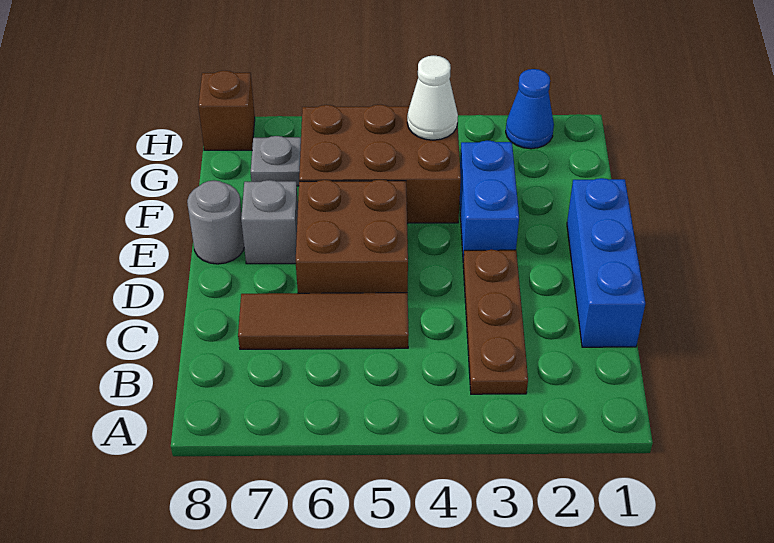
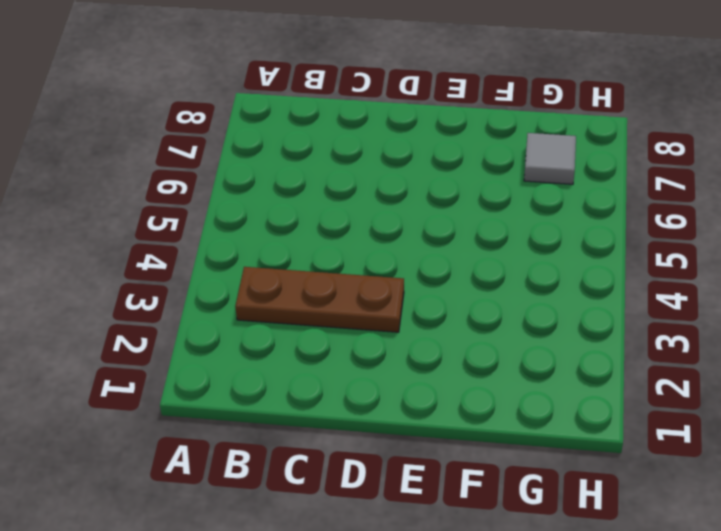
grey tile G7 level 1 -> grey plate G7 level 1
none -> blue brick C1:E1 level 1
none -> brown tile C5:C7 level 1
none -> brown brick D5:E6 level 1

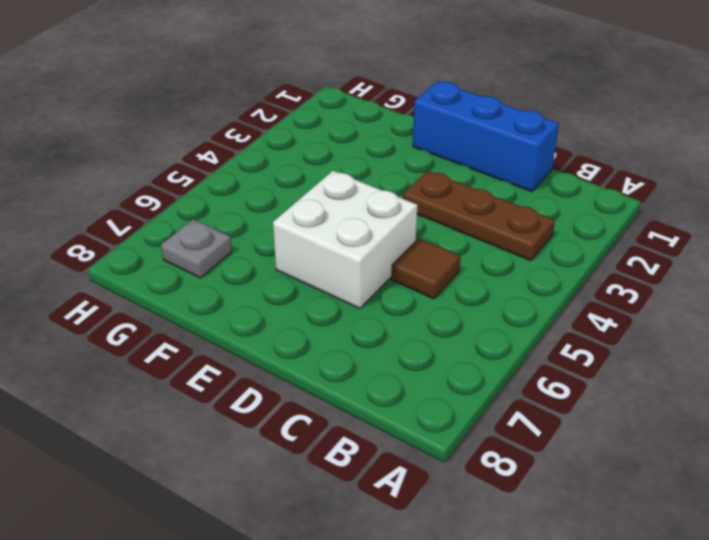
brown tile C5 level 1 -> brown tile C5:C7 level 1
white brick D5:E6 level 1 -> brown brick D5:E6 level 1
none -> blue brick E3:F3 level 1
none -> grey brick E7 level 1
none -> grey round brick E8 level 1

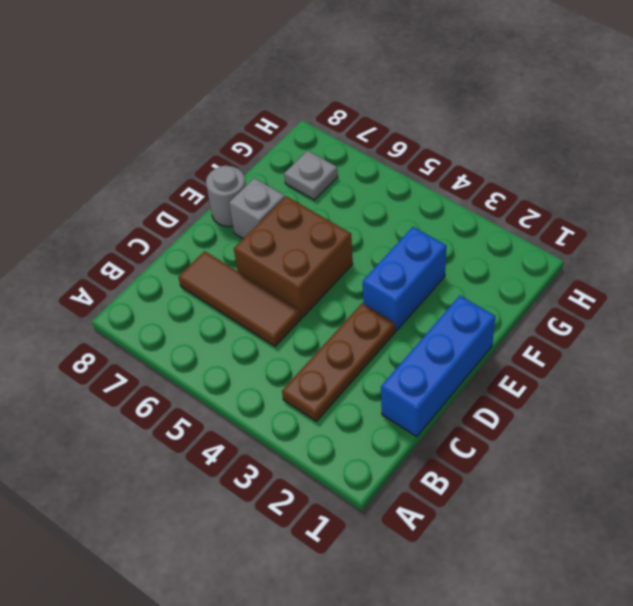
none -> brown brick F4:G6 level 1
none -> blue cone H2 level 1
none -> brown brick H8 level 1

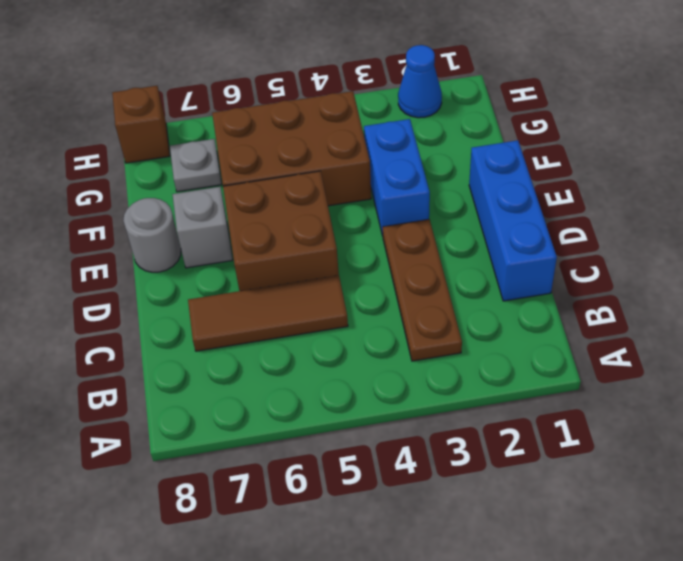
none -> white cone G4 level 2

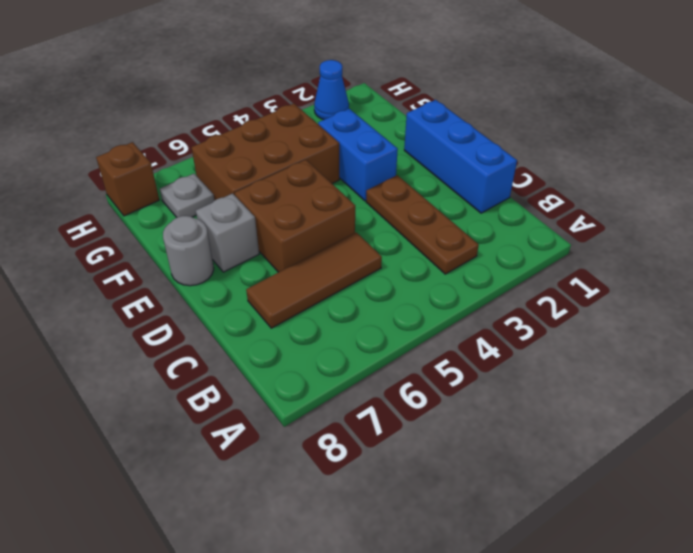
none -> white cone G4 level 2

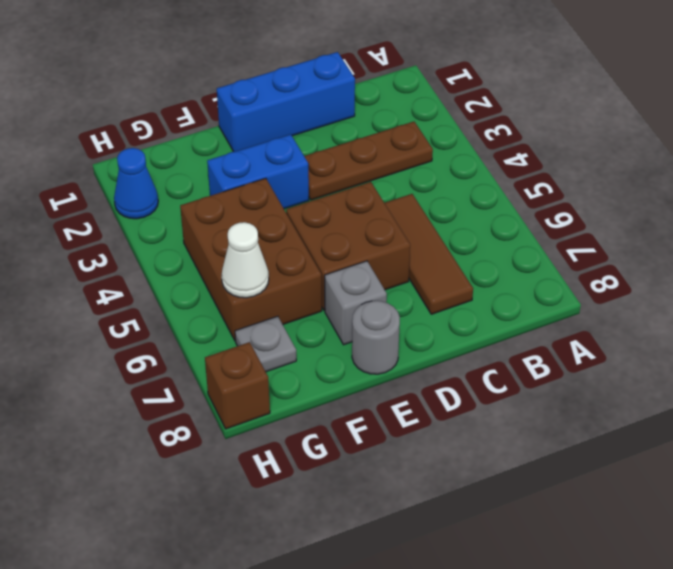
white cone G6 level 2 -> white cone G4 level 2

